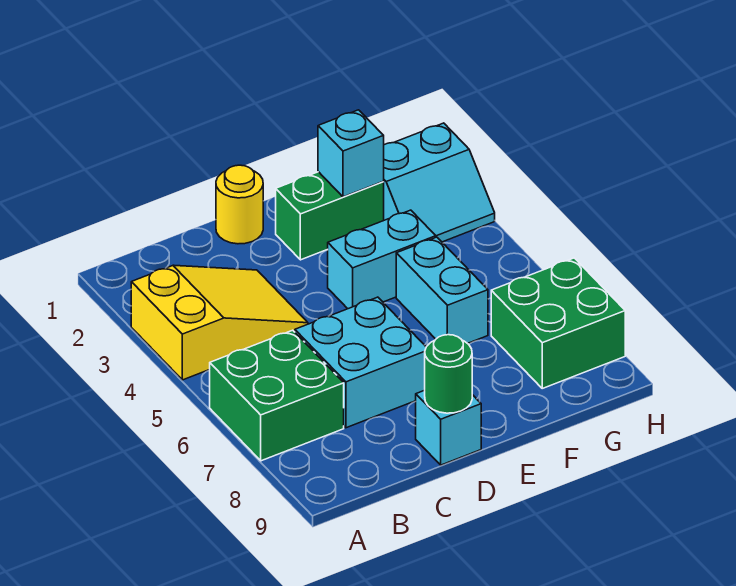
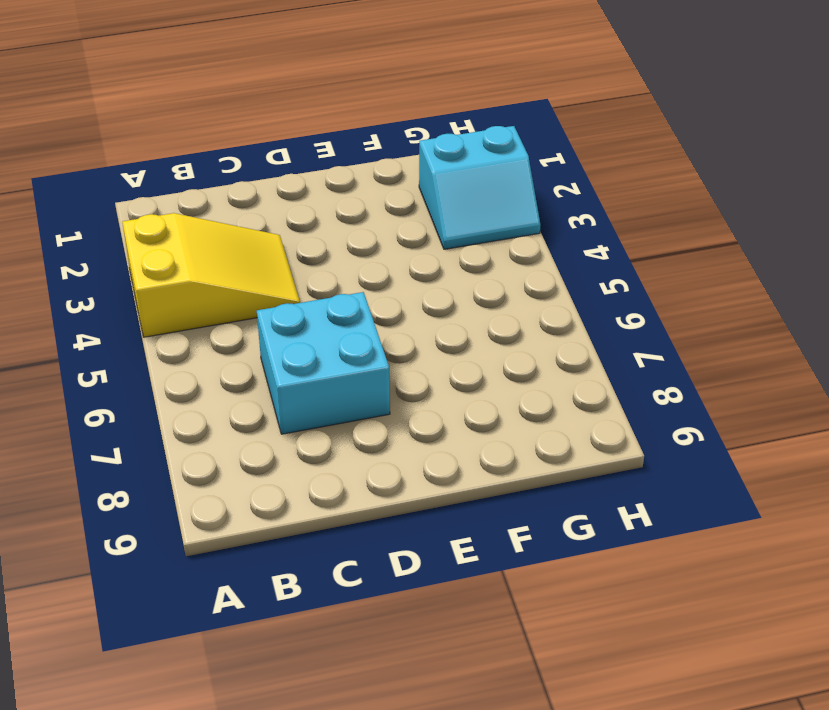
none -> green brick A6:B7 level 1
none -> yellow round brick D1 level 1
none -> cyan brick D9 level 1

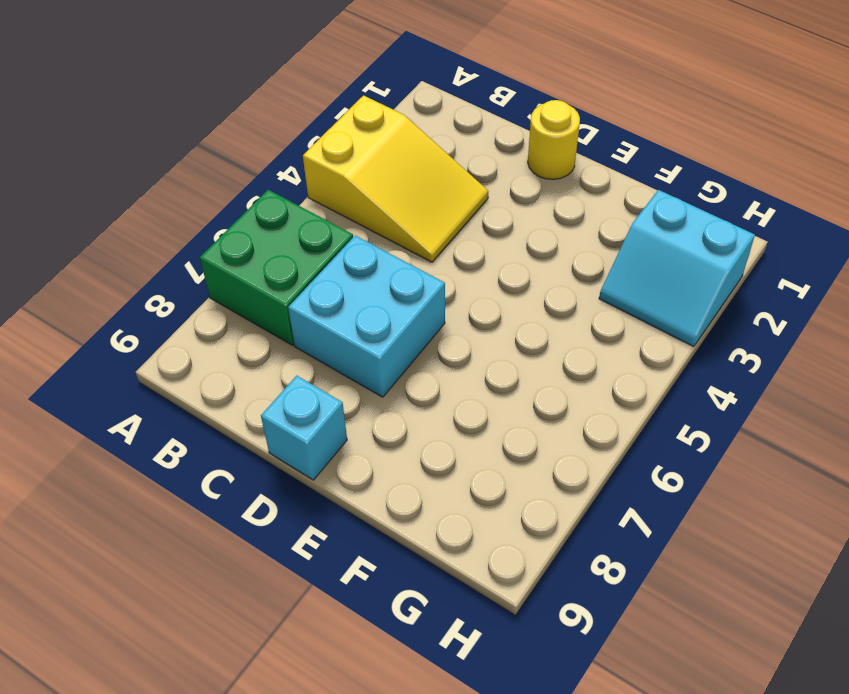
none -> green brick E2:F2 level 1
none -> cyan brick E4:F4 level 1
none -> cyan brick F5:F6 level 1

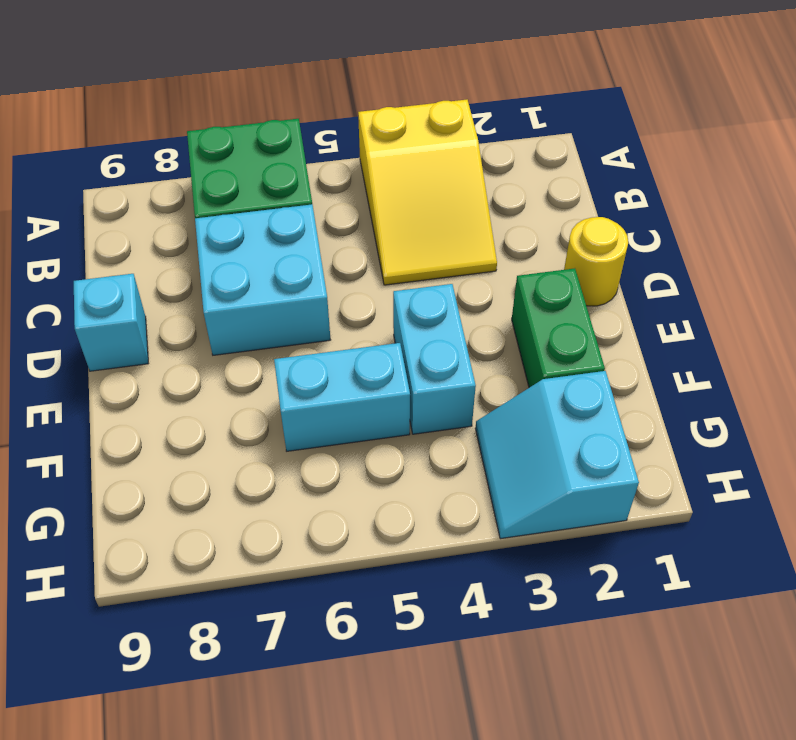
none -> green brick G7:H8 level 1
none -> green round brick D9 level 2
none -> cyan brick F2 level 2

